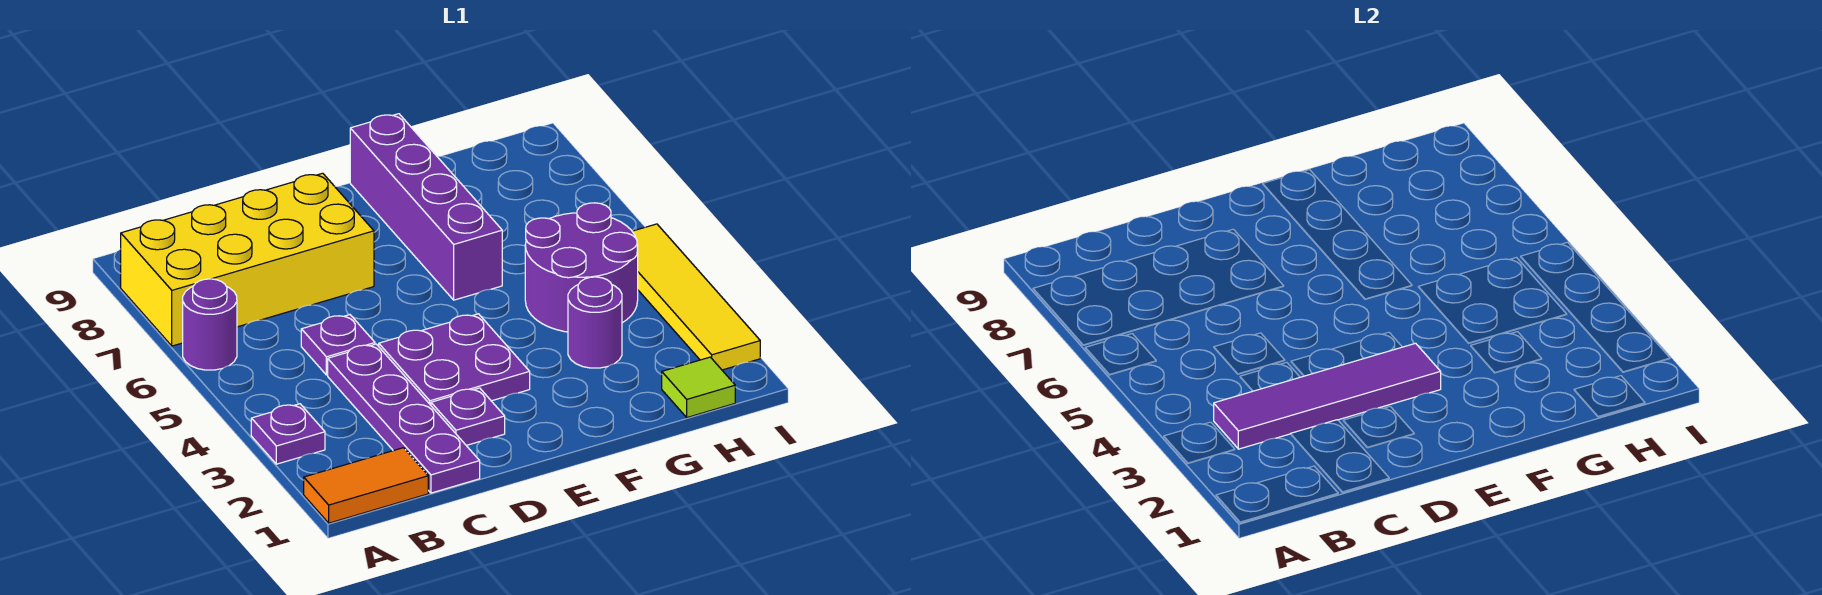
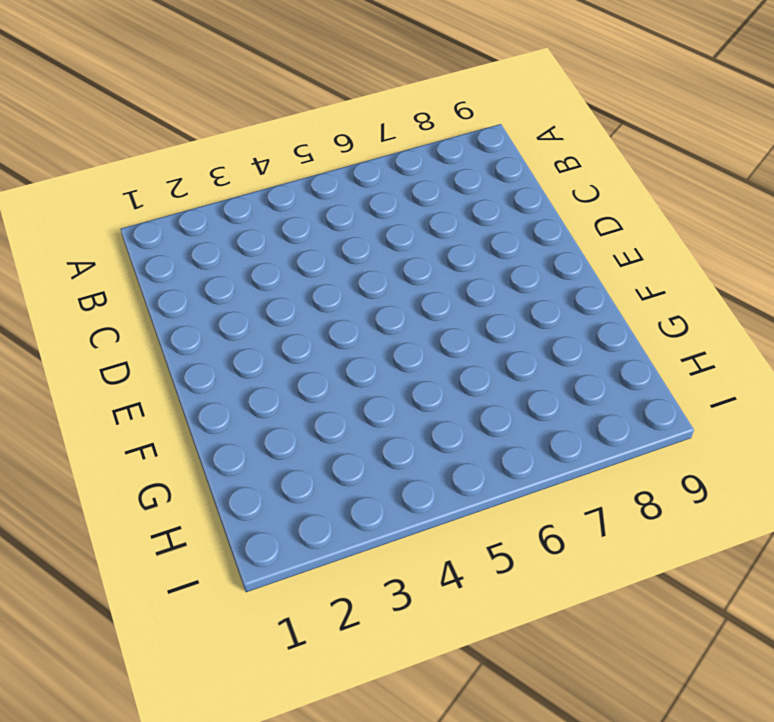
none -> orange tile A1:B1 level 1
none -> purple plate A3 level 1
none -> purple round brick A6 level 1

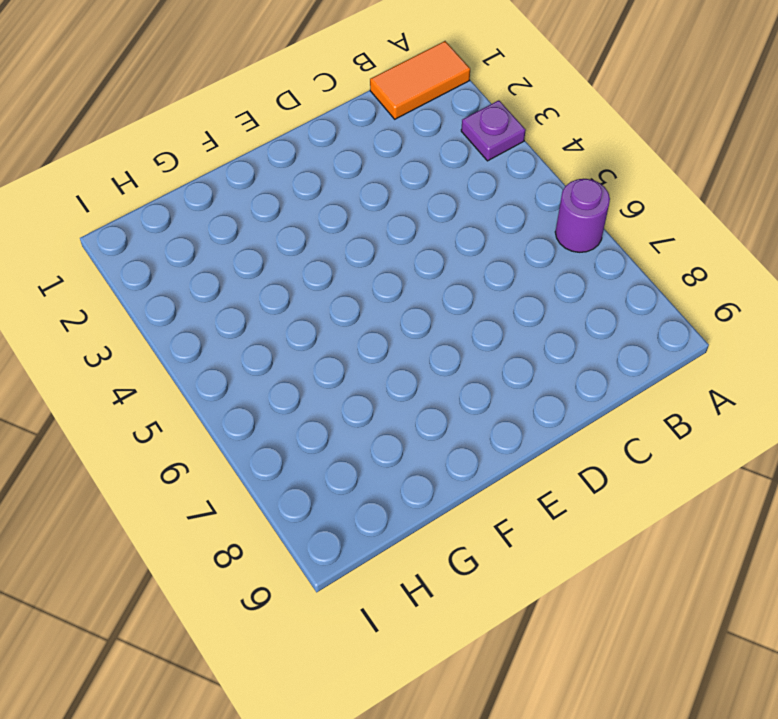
none -> yellow brick A7:D8 level 1
none -> purple plate C1:C4 level 1
none -> purple plate C5 level 1

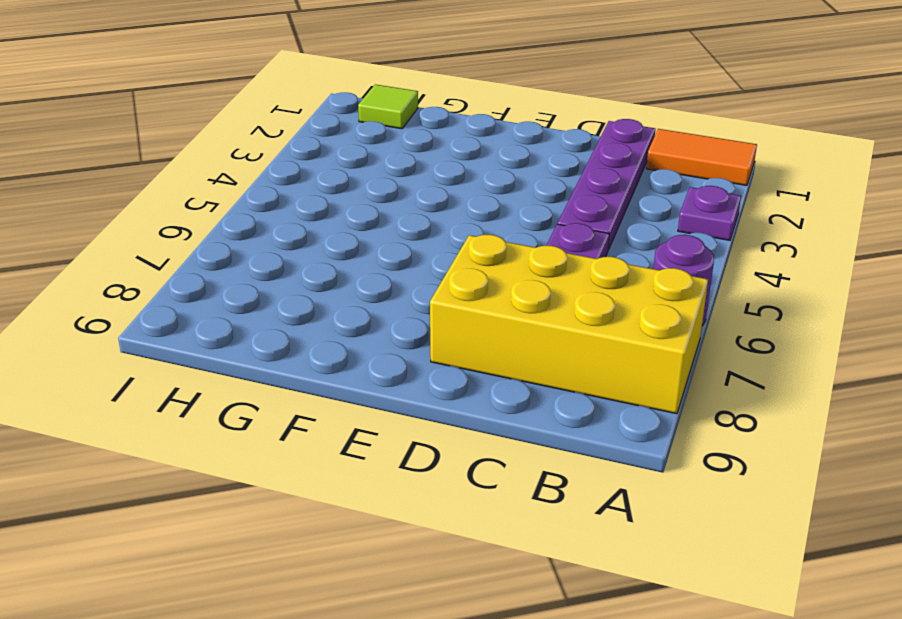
none -> purple plate D2 level 1
none -> purple plate D3:E4 level 1
none -> purple brick F6:F9 level 1

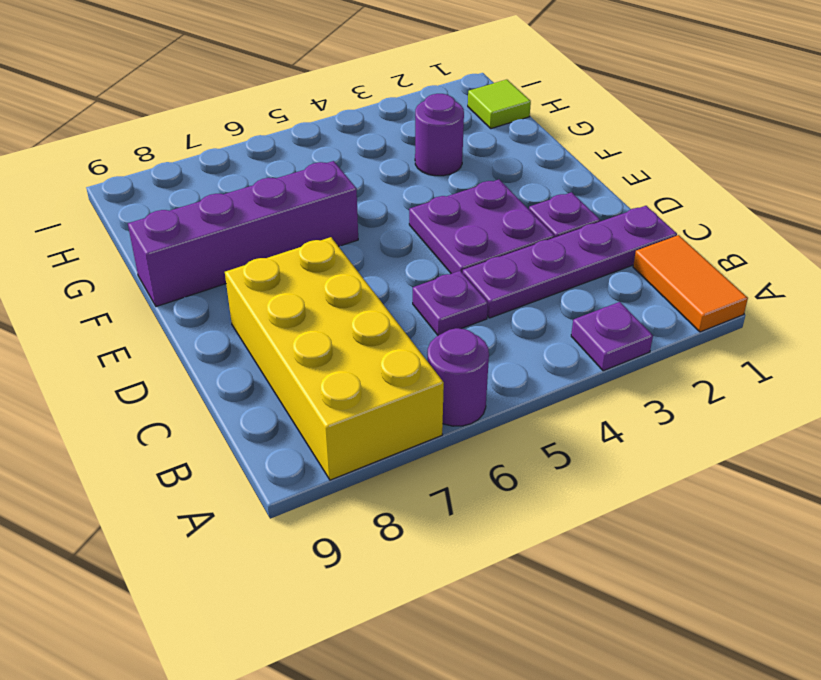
none -> purple round brick G4:H5 level 1
none -> yellow tile I2:I5 level 1
none -> purple tile B3:E3 level 2

